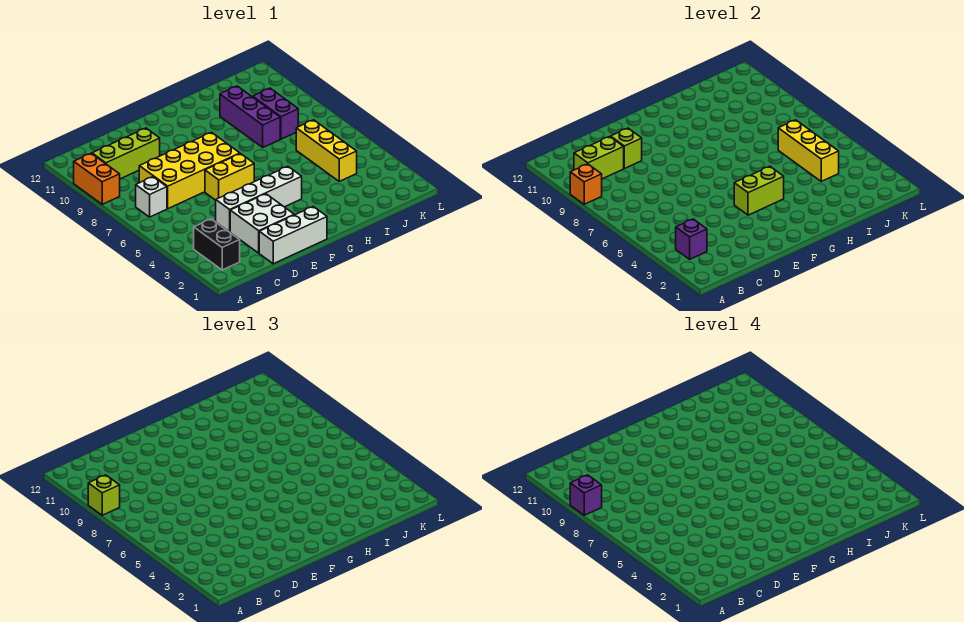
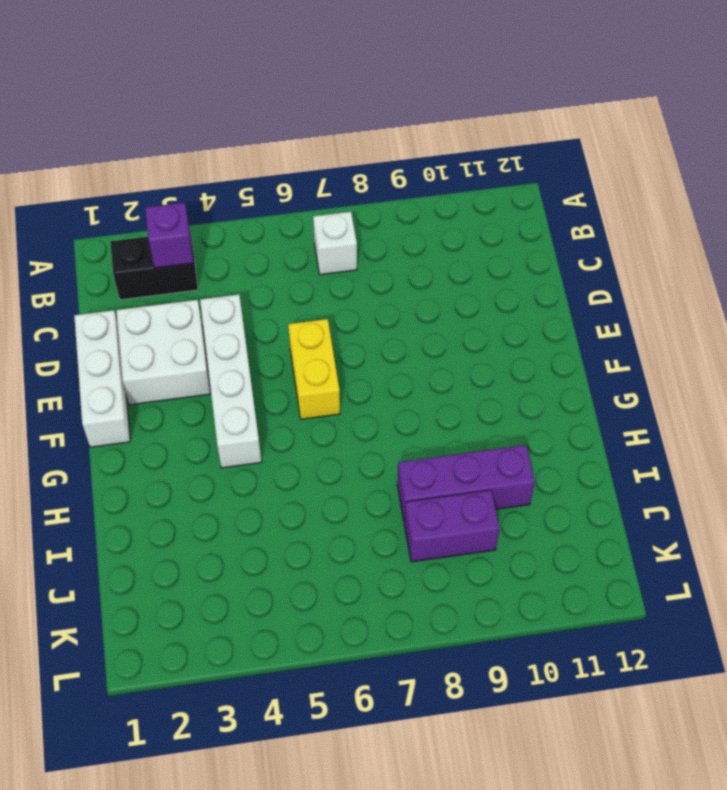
none -> orange brick A9:A10 level 1
none -> lime brick B10:D10 level 1
none -> yellow brick C7:F8 level 1

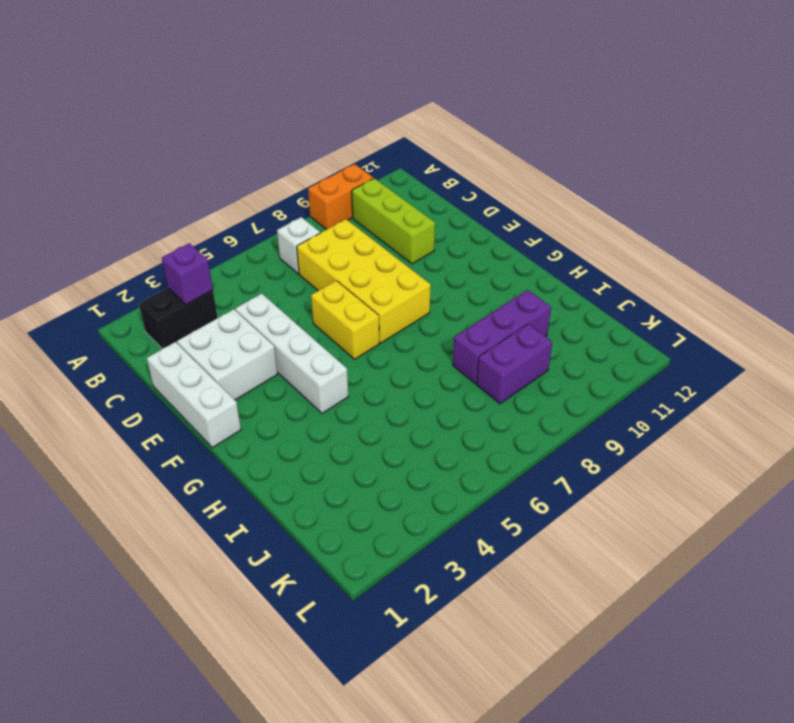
none -> yellow brick J4:J6 level 1
none -> orange brick A9 level 2
none -> lime brick B10:C10 level 2

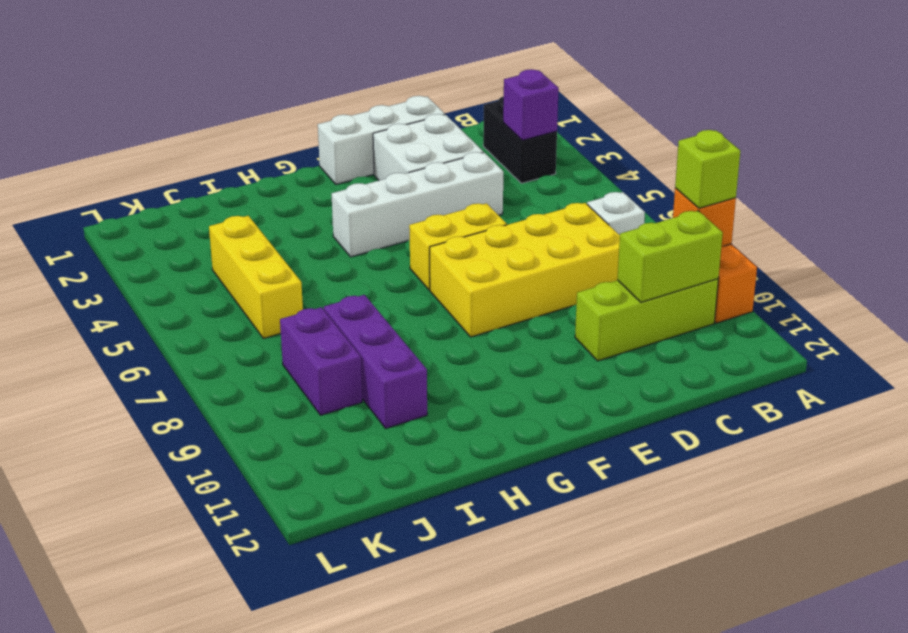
none -> lime brick D10 level 2
none -> lime brick F4:G4 level 2
none -> yellow brick J4:J6 level 2

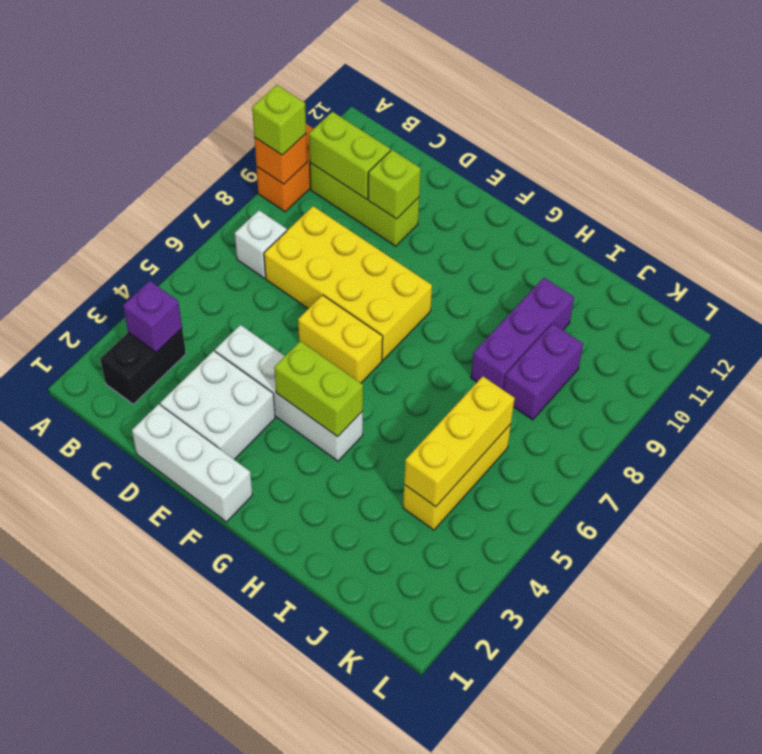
none -> purple brick A9 level 4

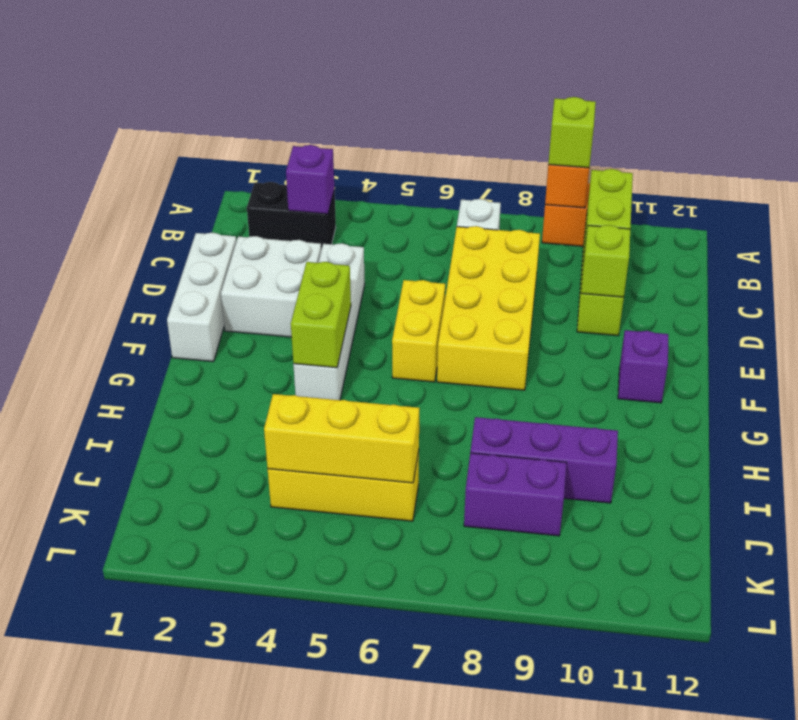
purple brick F11 level 1 -> purple brick A9 level 4

